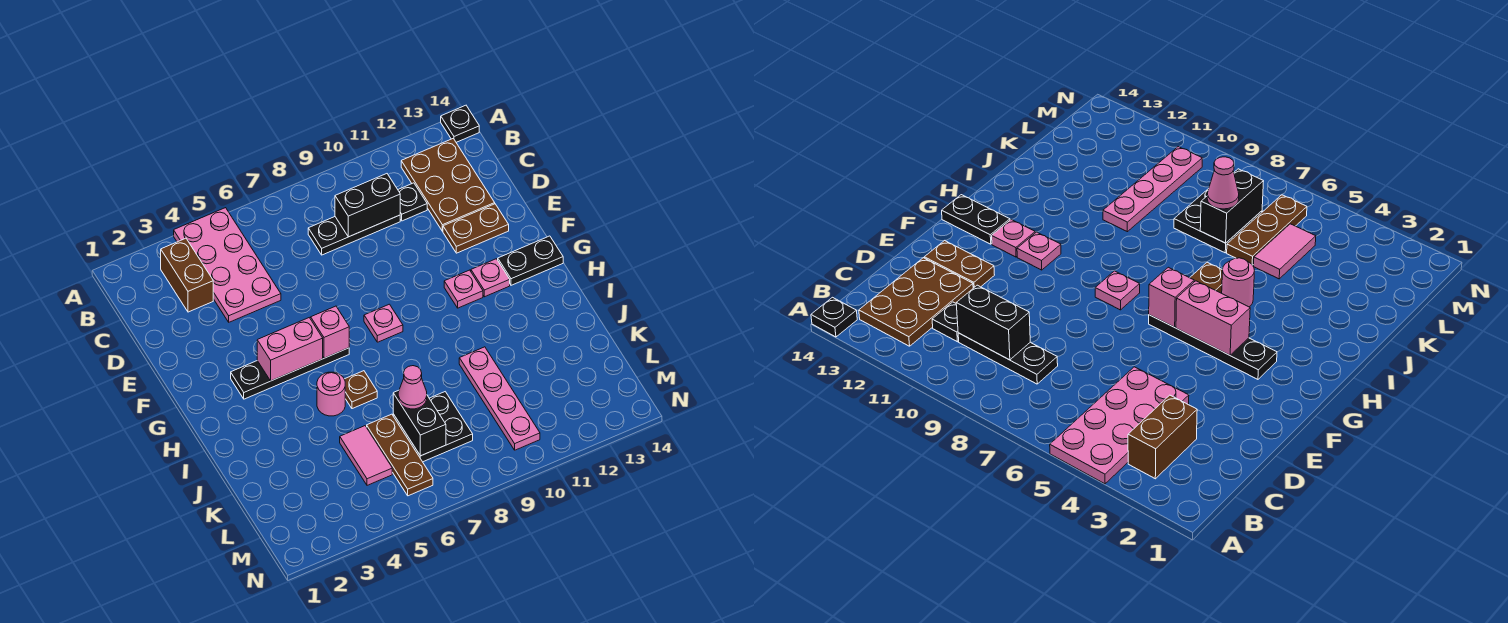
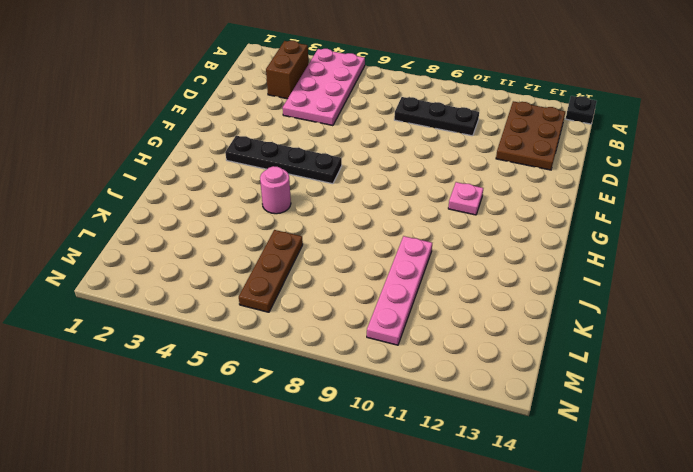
none -> black plate C11 level 1
none -> brown plate E12:E13 level 1
none -> pink plate G8 level 1

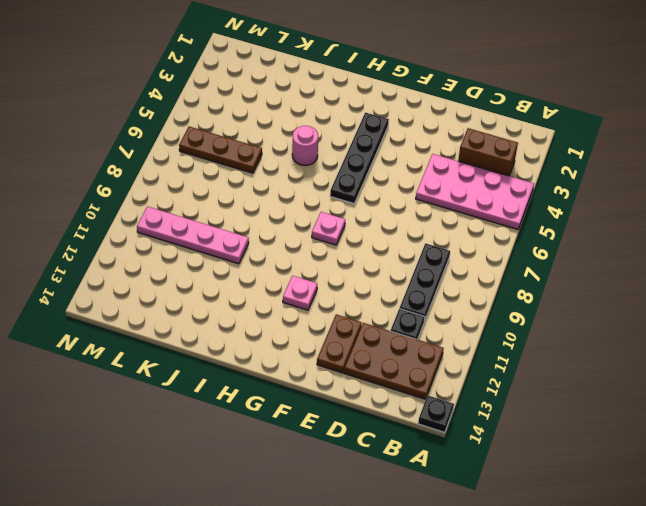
none -> pink plate G12 level 1
none -> black plate G13:G14 level 1
none -> brown plate I6 level 1

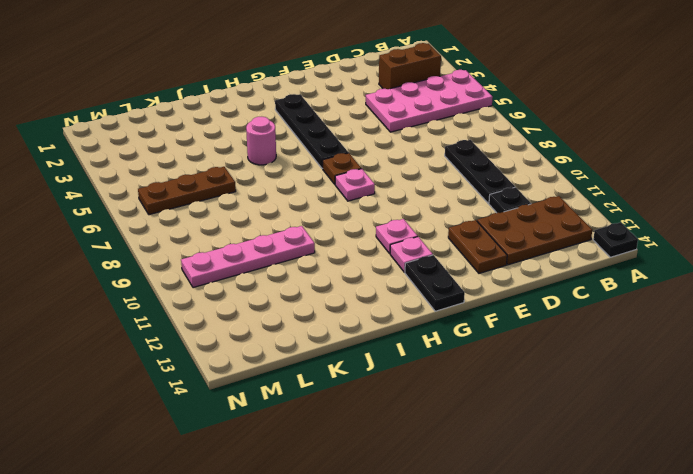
brown plate G7 level 1 -> brown plate I6 level 1
none -> pink tile K5:L5 level 1
none -> black plate K7:L8 level 1
none -> black brick C9:C10 level 2

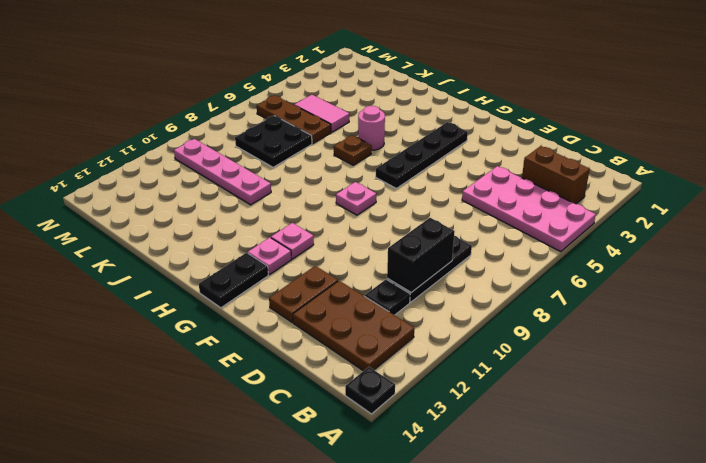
none -> pink brick G4:G5 level 2
none -> pink brick G6 level 2
none -> black brick K7:L7 level 2

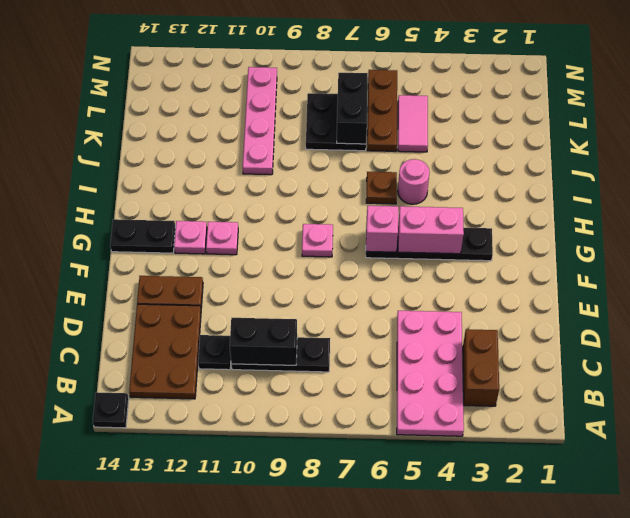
none -> pink cone K7 level 3

